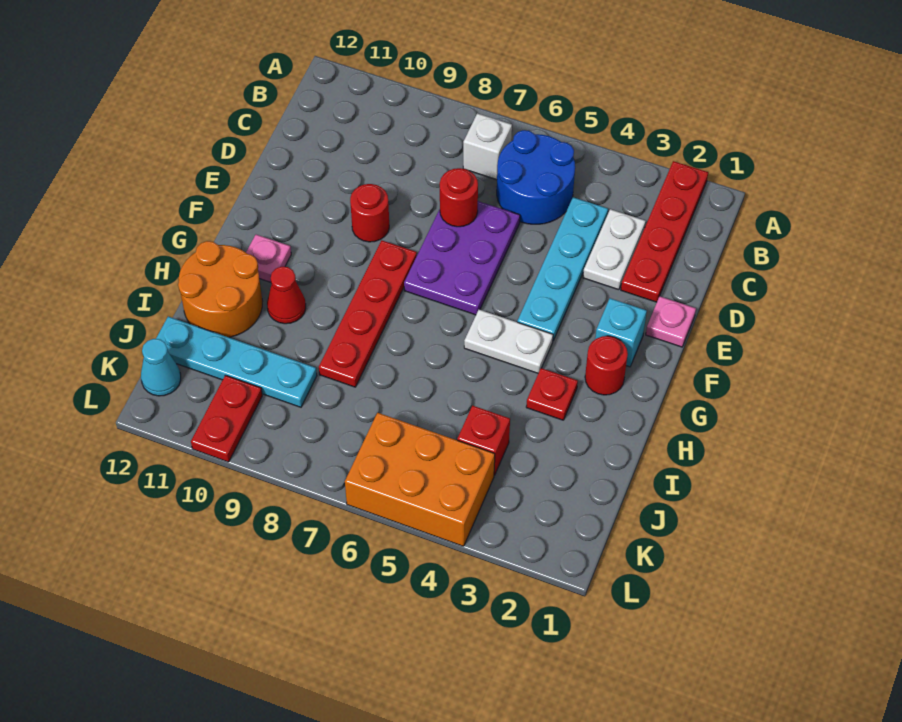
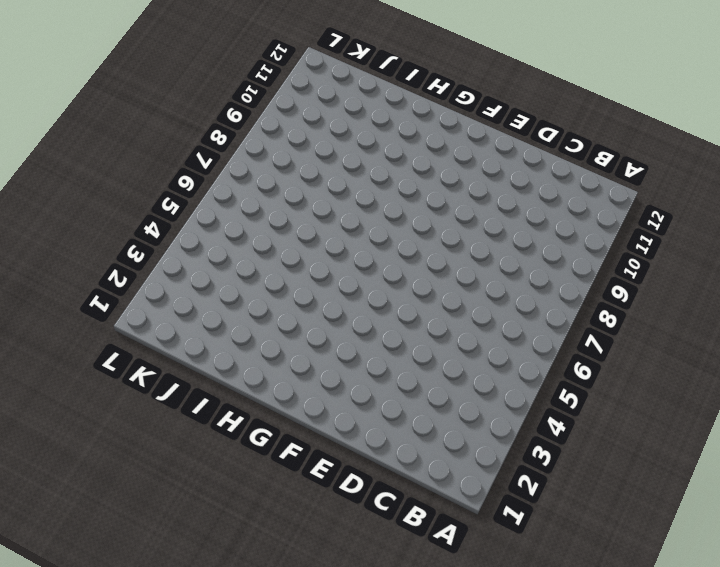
none -> red plate A2:D2 level 1
none -> blue round brick B5:C6 level 1
none -> white brick B7 level 1

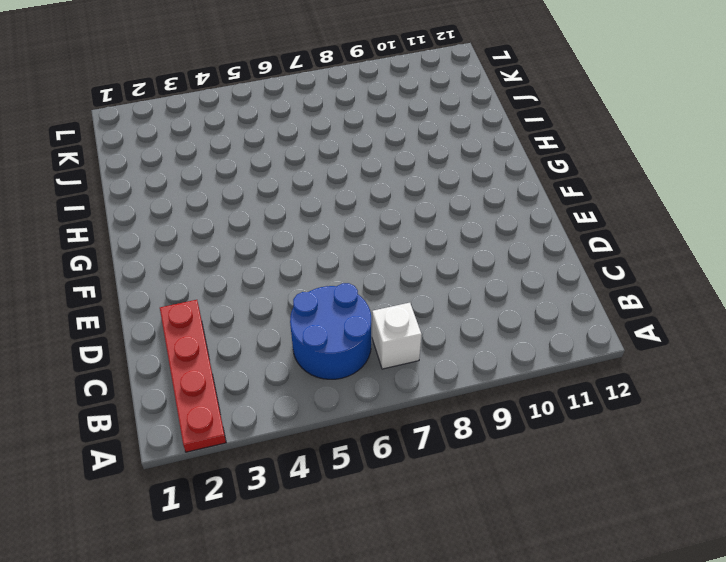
none -> white plate C3:D3 level 1
none -> cyan plate C4:F4 level 1
none -> purple plate D6:F7 level 1

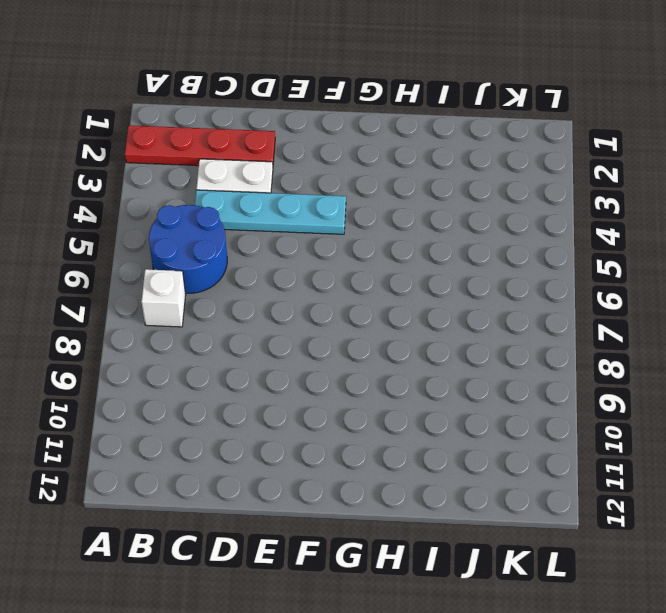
none -> purple plate D6:F7 level 1
none -> pink plate E1 level 1
none -> red round brick E9 level 1

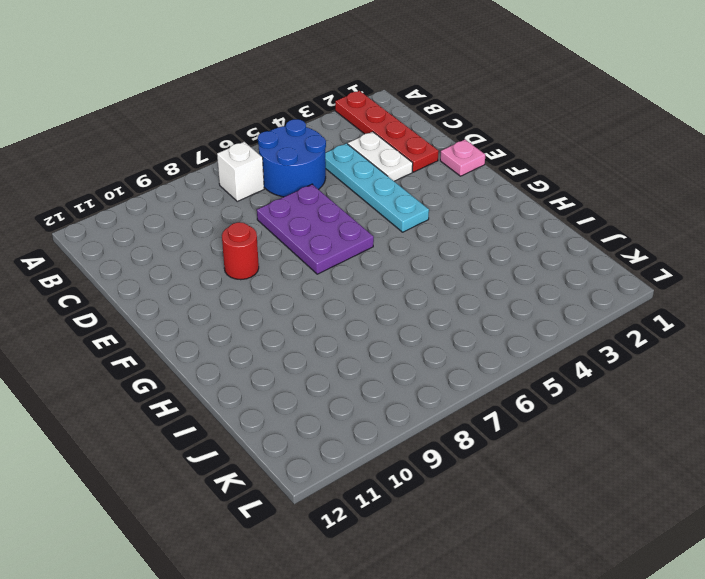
none -> cyan brick F2 level 1
none -> red plate F8:I8 level 1
none -> red round brick G2 level 1

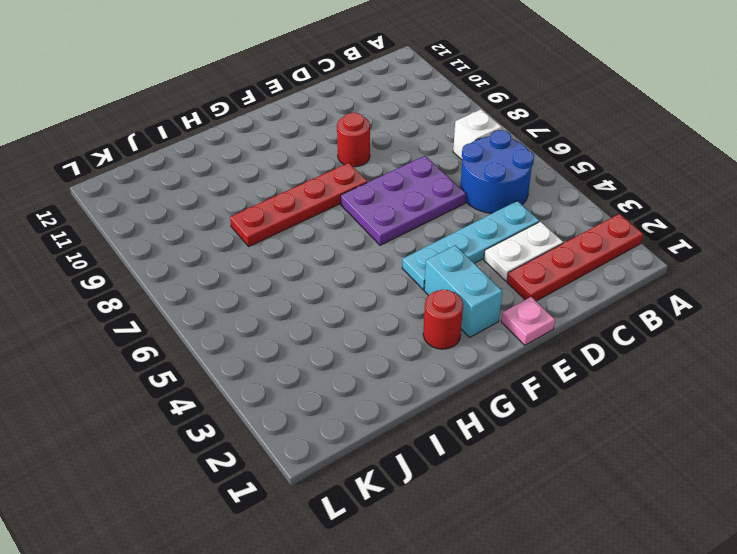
cyan brick F2:F3 level 1 -> cyan brick F2 level 1
none -> white plate G4:G5 level 1
none -> pink plate G11 level 1
none -> red plate H3 level 1

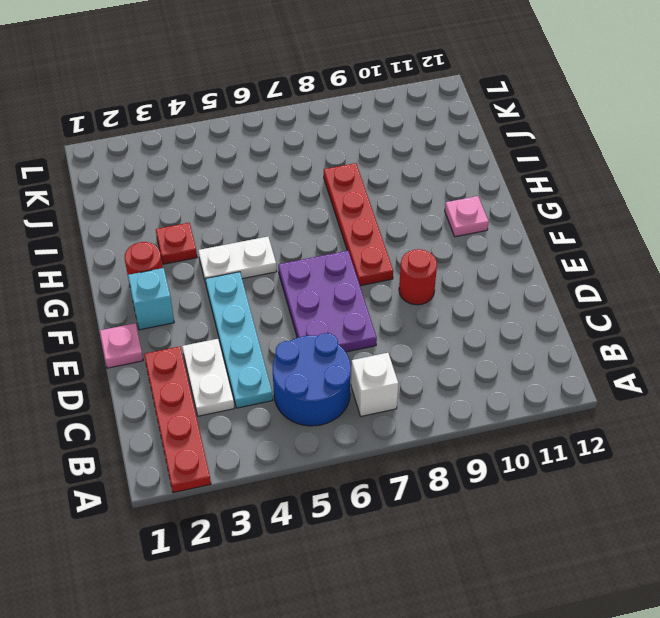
none -> red cone H10 level 1
none -> orange round brick H11:I12 level 1
none -> red brick J4 level 1

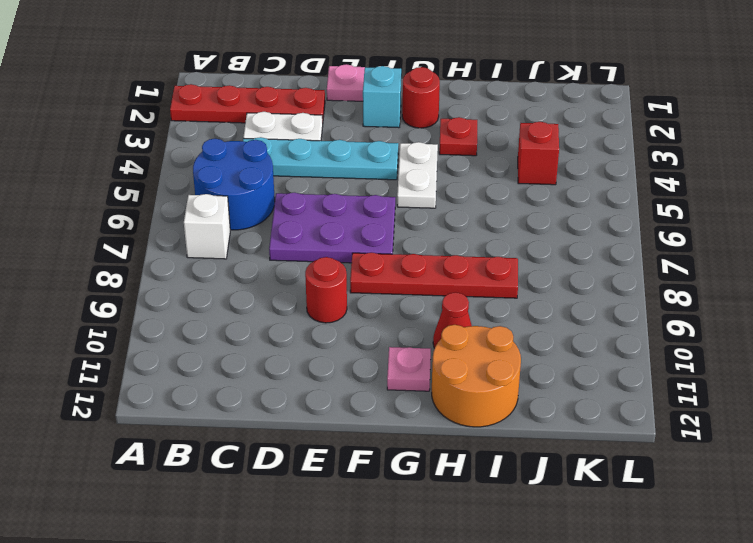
none -> cyan plate J9:J12 level 1
none -> orange brick K4:L6 level 1
none -> red plate K10:L10 level 1

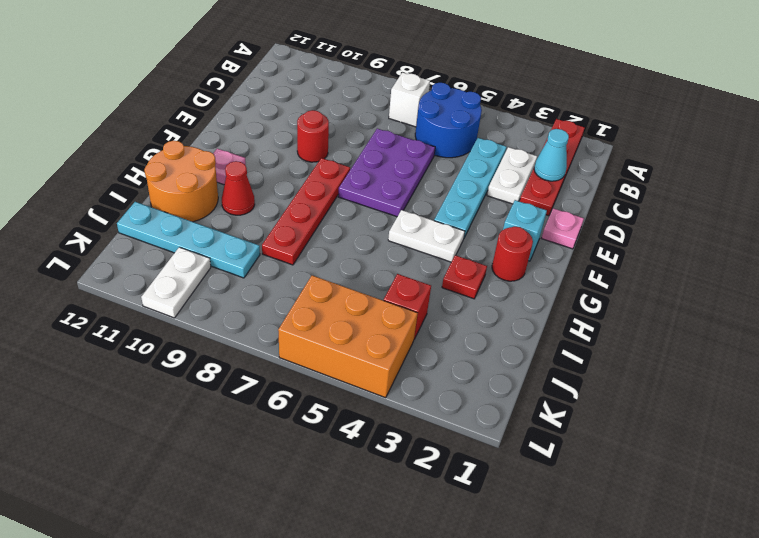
cyan cone C2 level 2 -> cyan cone K12 level 1
white plate K10:L10 level 1 -> red plate K10:L10 level 1
none -> red round brick D7 level 2

